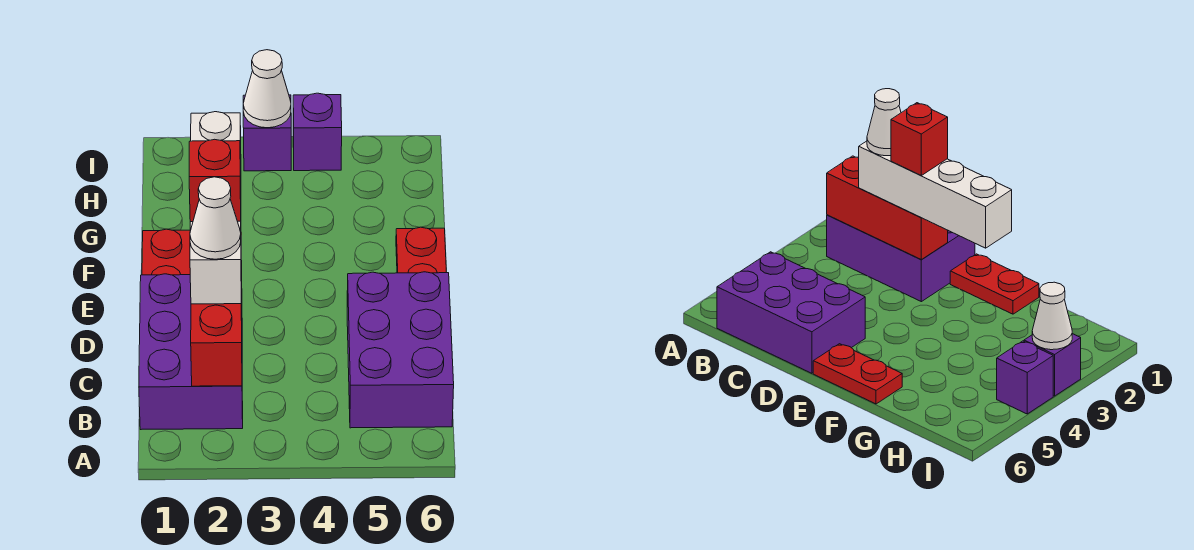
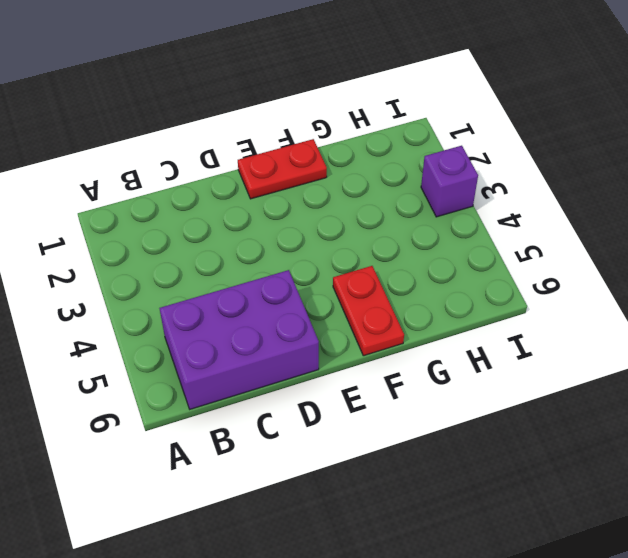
red plate F5:F6 level 1 -> red plate E6:F6 level 1
none -> purple brick B1:D2 level 1
none -> purple brick I4 level 1

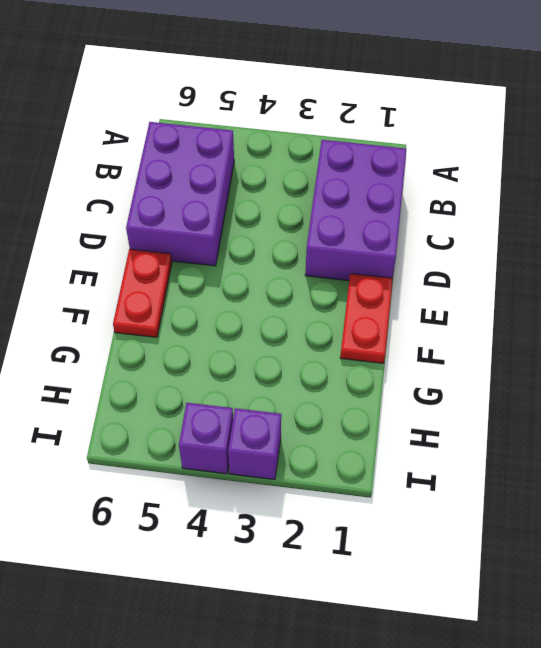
none -> red brick B2:D2 level 2
none -> white cone I3 level 2

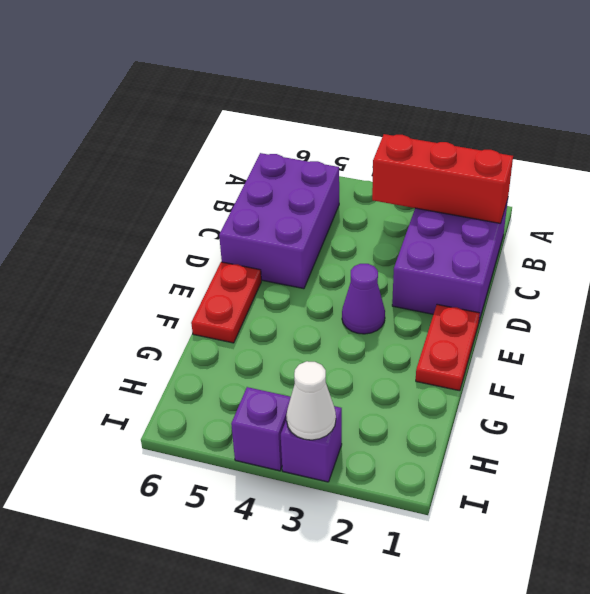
red brick B1:B3 level 2 -> red brick B2:D2 level 2
purple cone E3 level 1 -> none
none -> white brick C2:F2 level 3
none -> white cone C2 level 4

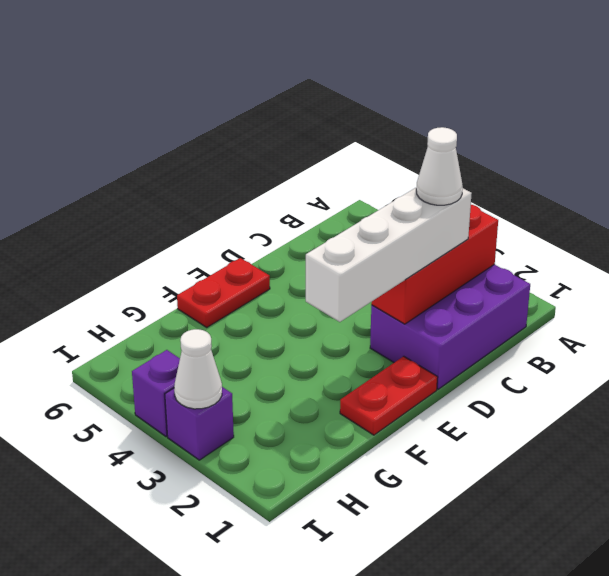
none -> purple brick B5:D6 level 1
none -> red brick D2 level 4

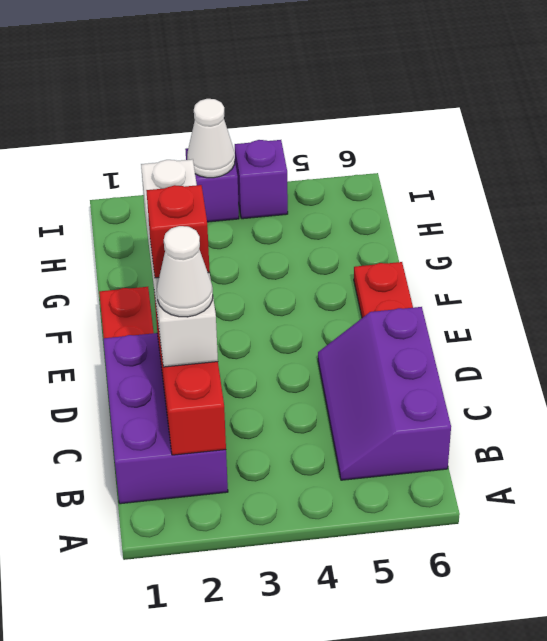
purple slope B5:D6 level 1 top 6 -> purple brick B5:D6 level 1

